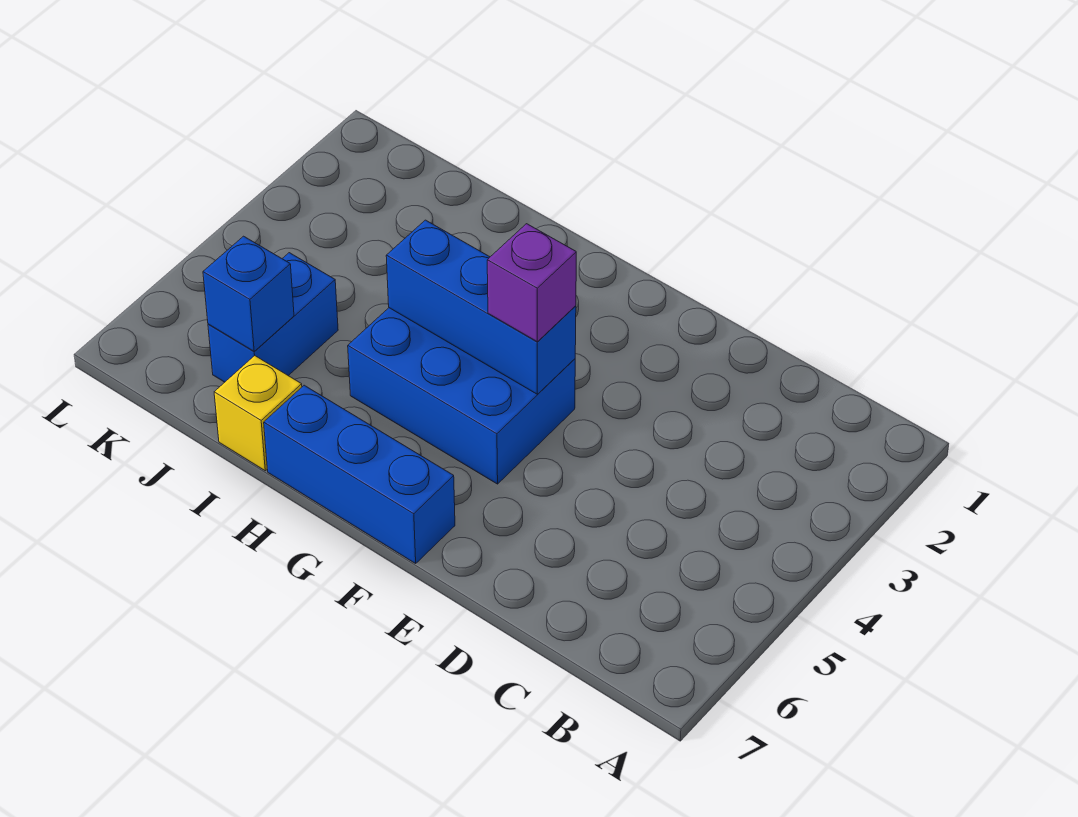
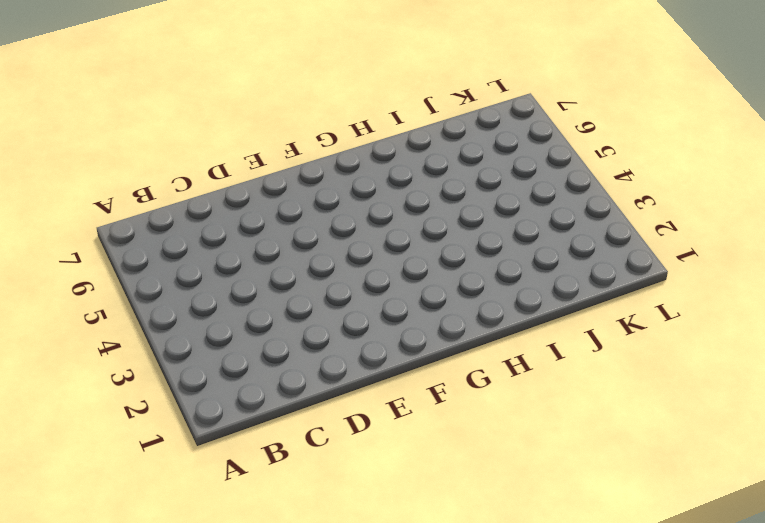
none -> blue brick F4:H5 level 1
none -> blue brick F7:H7 level 1

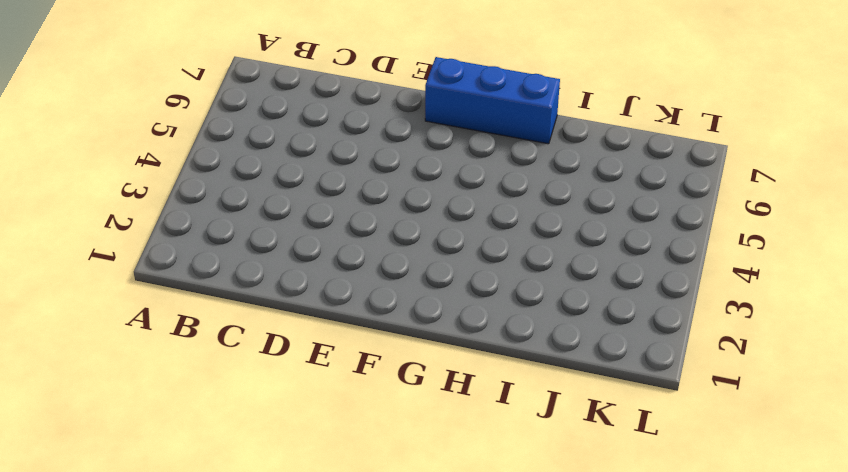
none -> blue brick F4:H5 level 1
none -> yellow brick I7 level 1

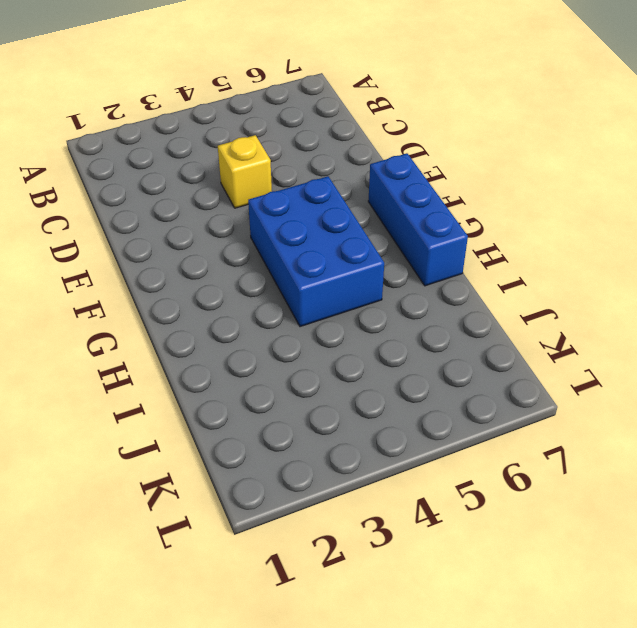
yellow brick D4 level 1 -> yellow brick I7 level 1
none -> blue brick J5:J6 level 1
none -> blue brick F4:H4 level 2

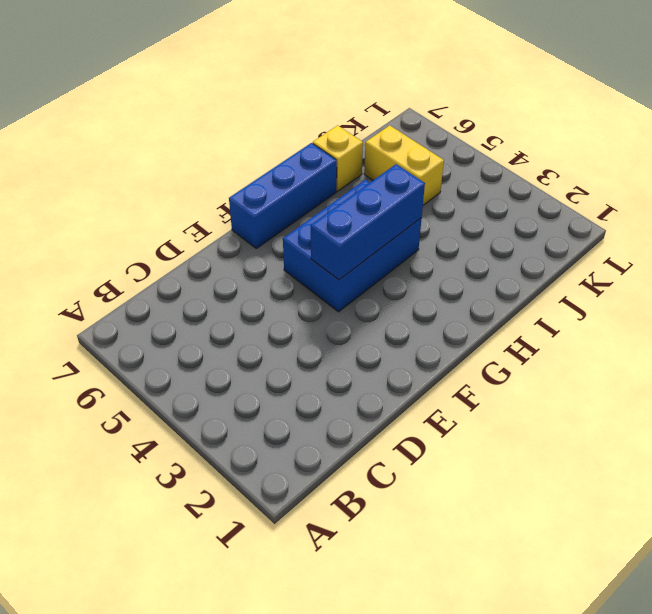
yellow brick J5:J6 level 1 -> blue brick J5:J6 level 1
none -> blue brick J6 level 2
none -> purple brick F4 level 3

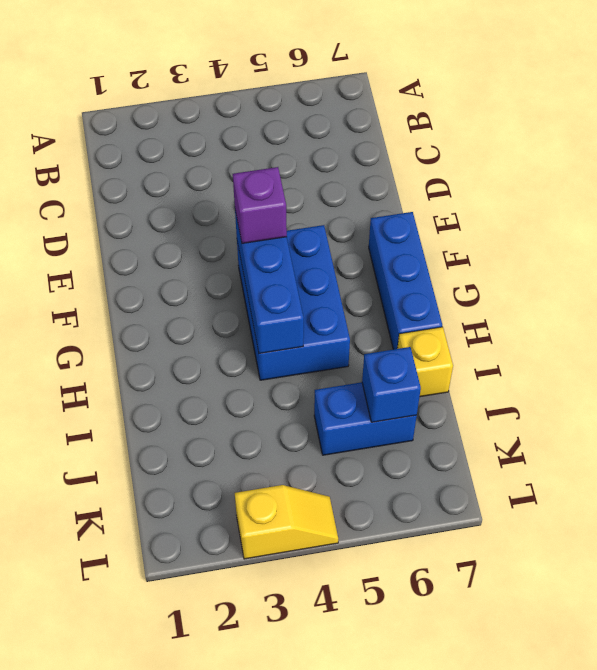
yellow slope L3:L4 level 1 top 3 -> none

